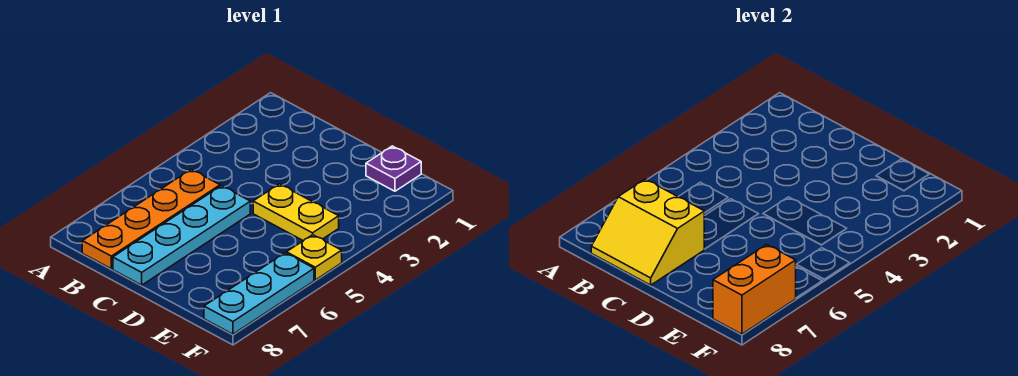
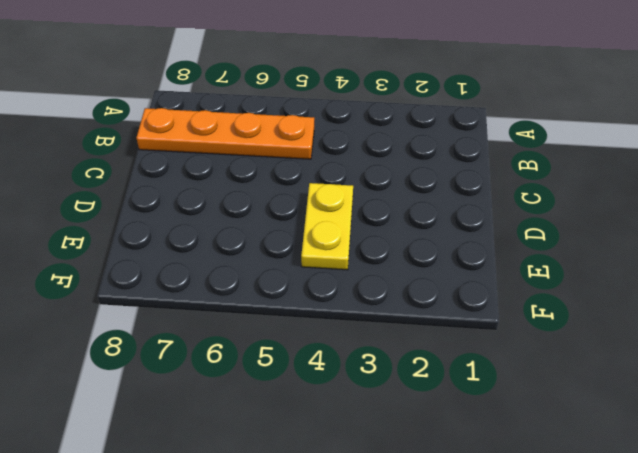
none -> cyan plate C5:C8 level 1
none -> purple plate E1 level 1

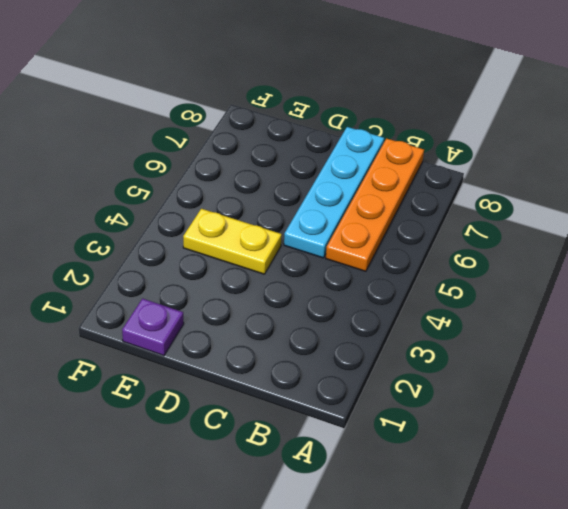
none -> yellow plate F5 level 1
none -> cyan plate F6:F8 level 1

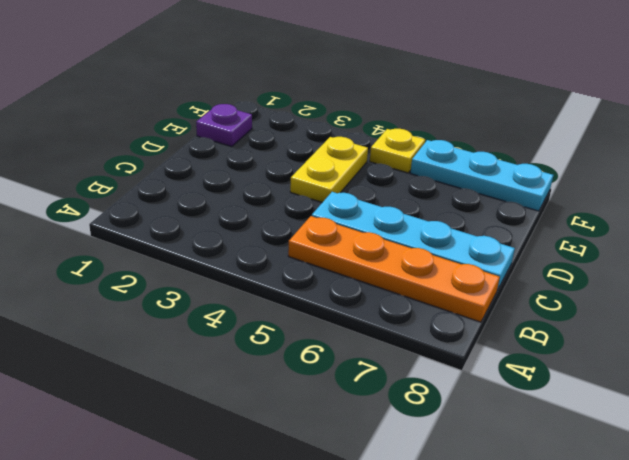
none -> yellow slope B7:C8 level 2 top 7
none -> orange brick F7:F8 level 2

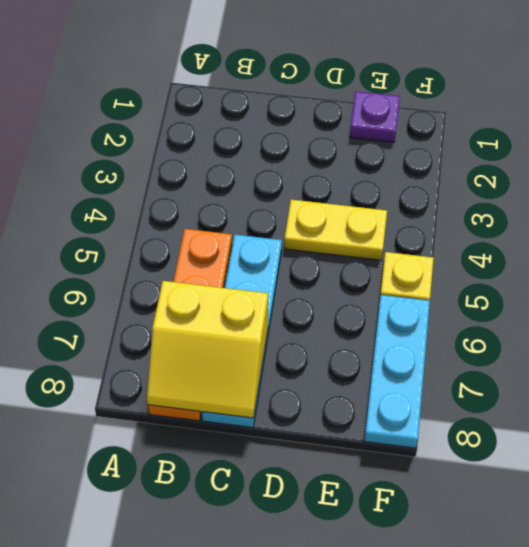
none -> orange brick F7:F8 level 2

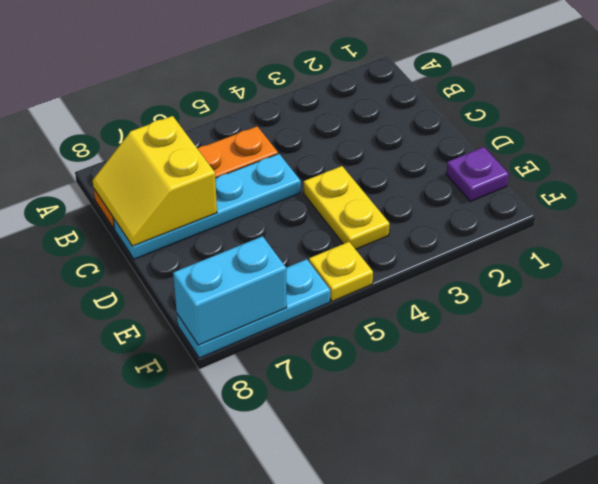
cyan brick F7:F8 level 2 -> orange brick F7:F8 level 2

